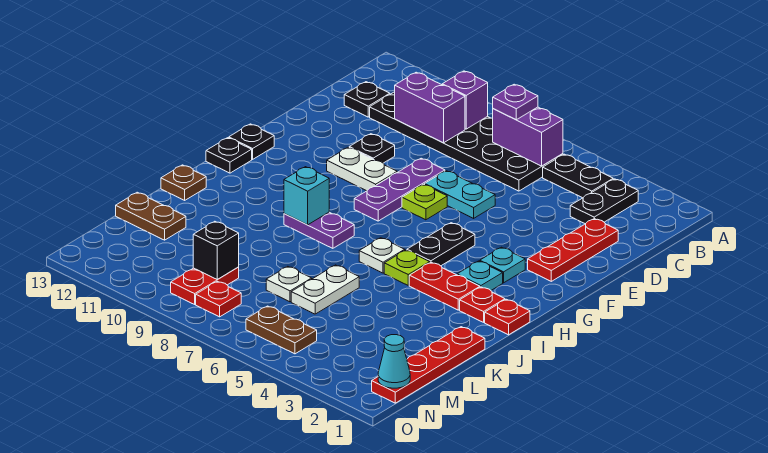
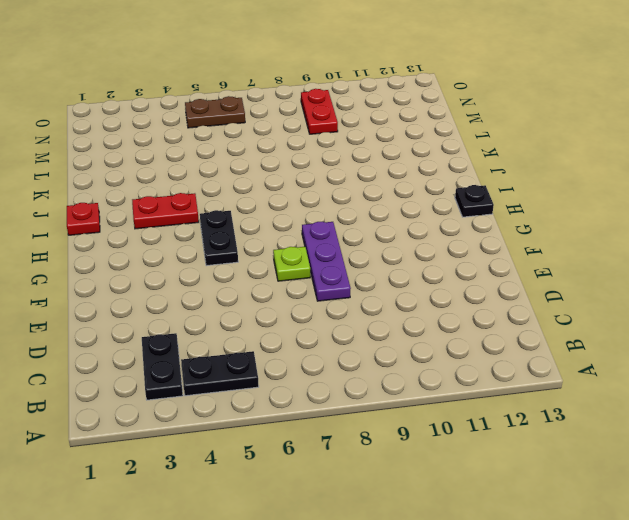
none -> black plate B6:C11 level 1
none -> black plate C12 level 1
none -> red plate D2:F2 level 1
none -> cyan plate E6:E7 level 1

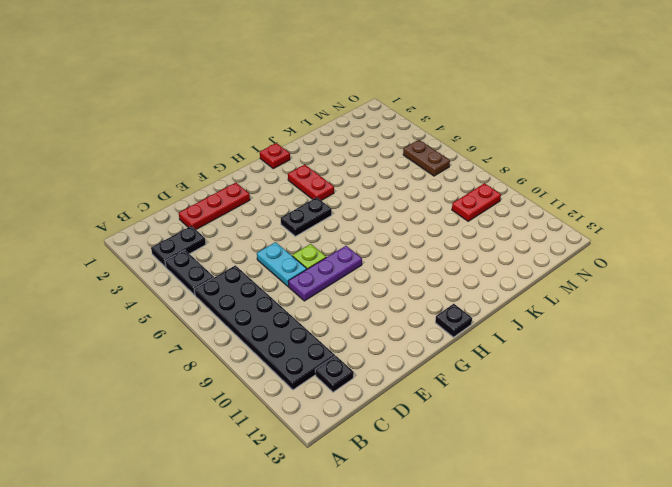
none -> black plate E10 level 1
none -> white plate F9:F10 level 1
none -> cyan plate G3 level 1
none -> black plate G13 level 1

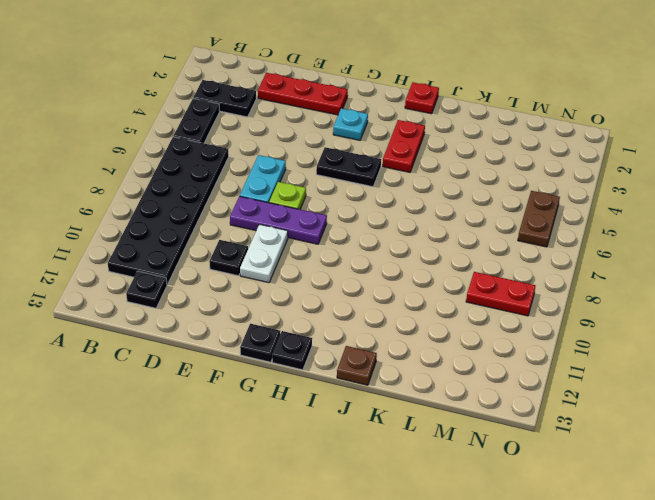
none -> cyan plate H3 level 1
none -> red plate I2 level 1
none -> lime plate I5 level 1
none -> white plate I6 level 1

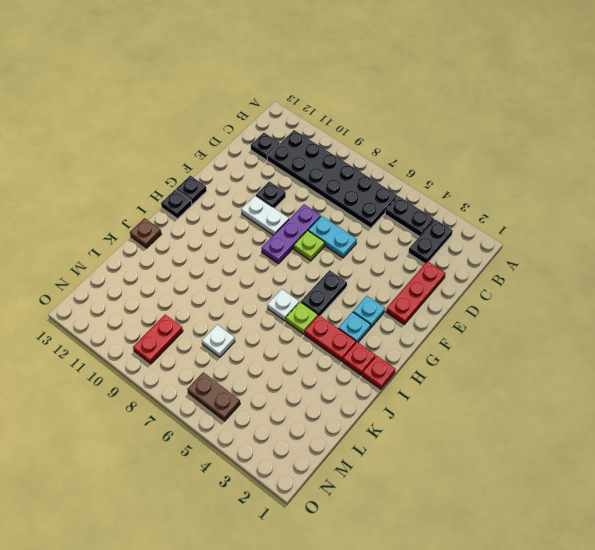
none -> purple plate I8:I9 level 1
none -> red plate K1:N1 level 1
none -> white plate K6:L6 level 1
none -> brown plate L12:L13 level 1

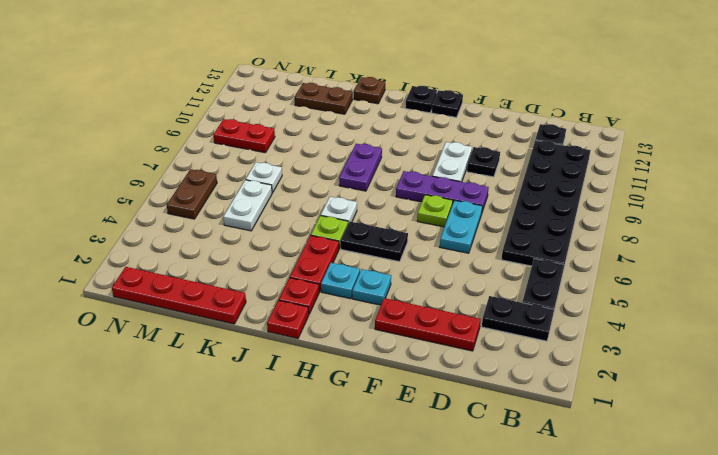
brown plate K12:L12 level 1 -> brown plate L12:L13 level 1
white plate L5:L6 level 1 -> white plate K6:L6 level 1
none -> red plate N8 level 1
none -> purple brick B6:B7 level 2
none -> purple brick B9 level 2
none -> purple brick C9:C10 level 2

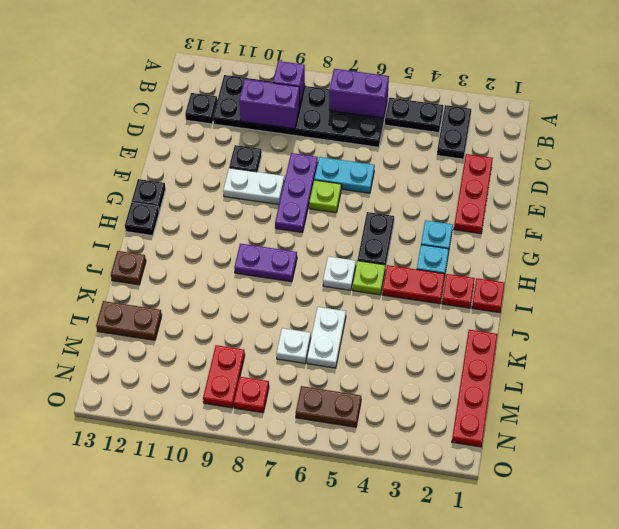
none -> cyan brick I9 level 2
none -> black brick M9 level 2
none -> cyan cone N1 level 2
none -> purple plate B7 level 3

